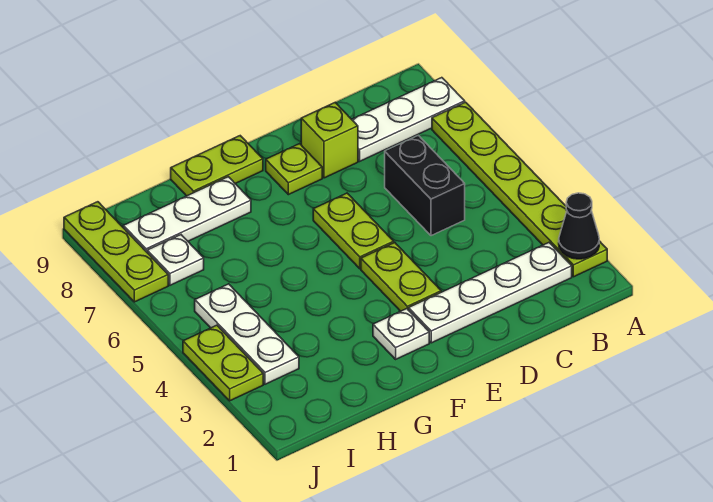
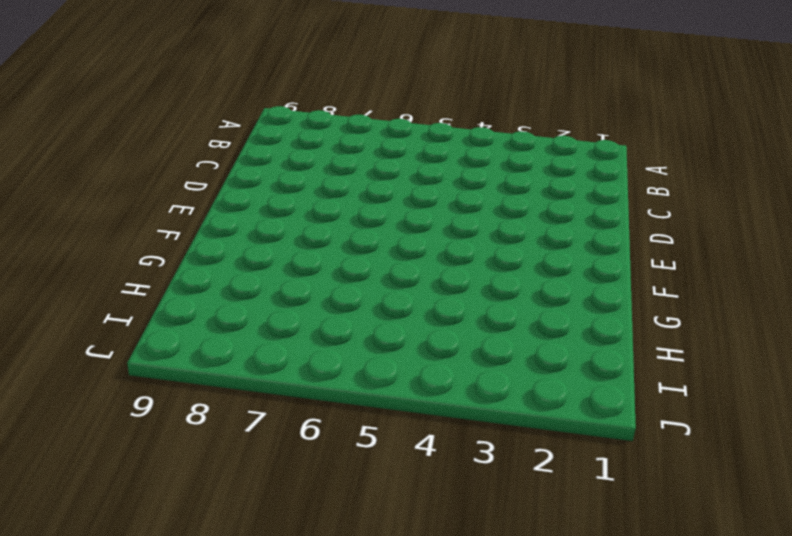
none -> lime plate A2:A7 level 1
none -> white plate A8:C8 level 1
none -> white plate B2:E2 level 1

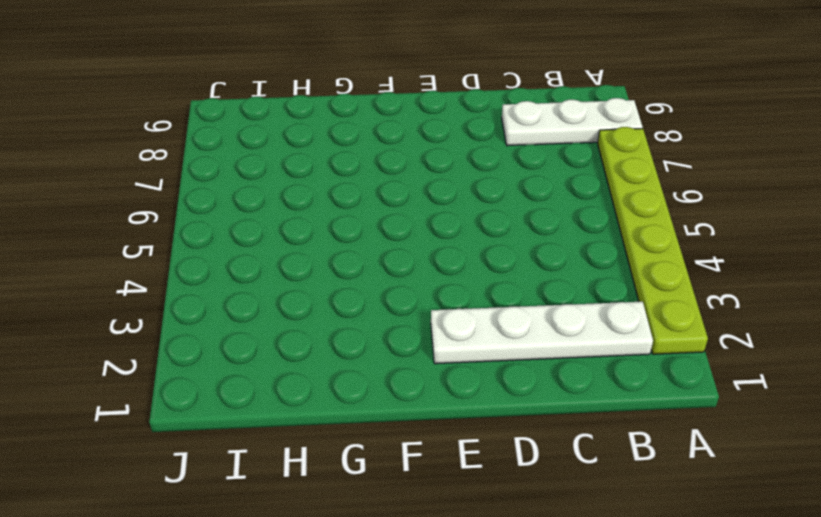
none -> black brick C5:C6 level 1
none -> lime brick D8 level 1
none -> lime plate E3:E4 level 1

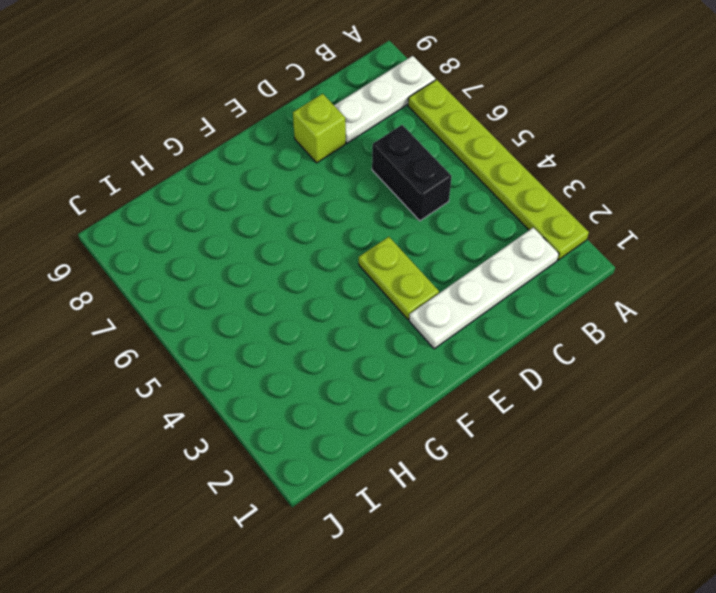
none -> lime plate E5:E6 level 1
none -> lime plate E8 level 1
none -> white plate F2 level 1

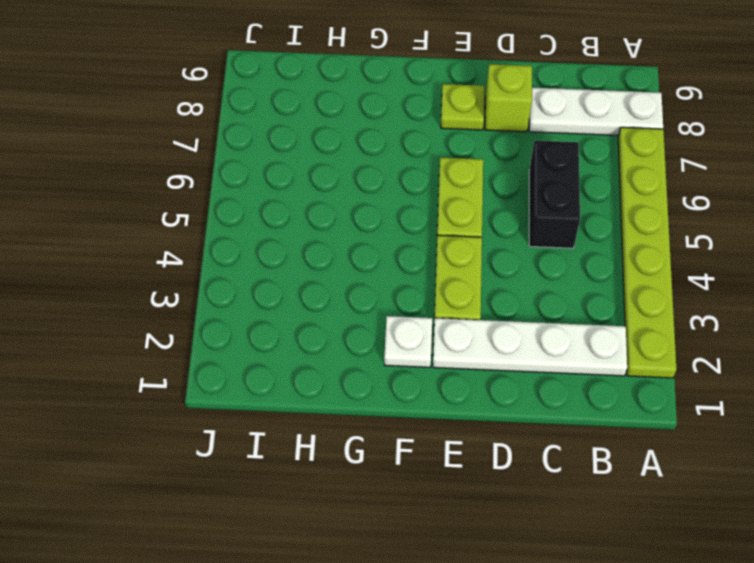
none -> lime plate F9:G9 level 1
none -> white plate G8:I8 level 1
none -> white plate I3:I5 level 1

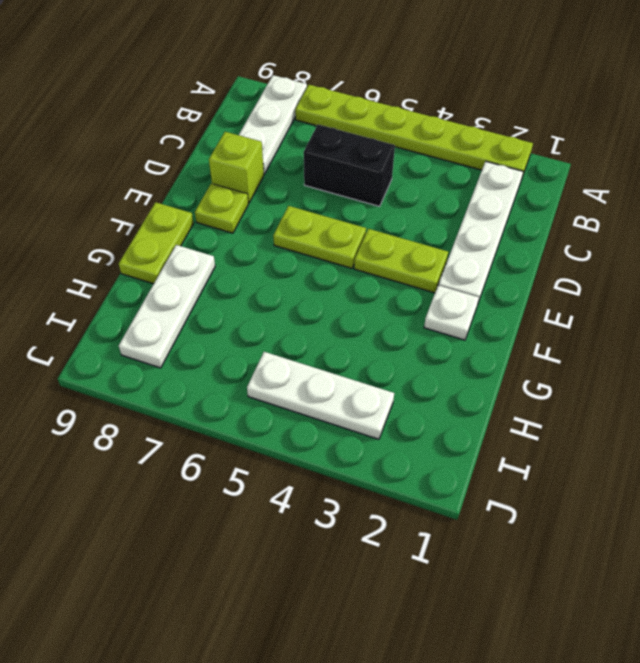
none -> white plate I7 level 1
none -> lime plate J3:J4 level 1
none -> lime plate J7:J9 level 1

